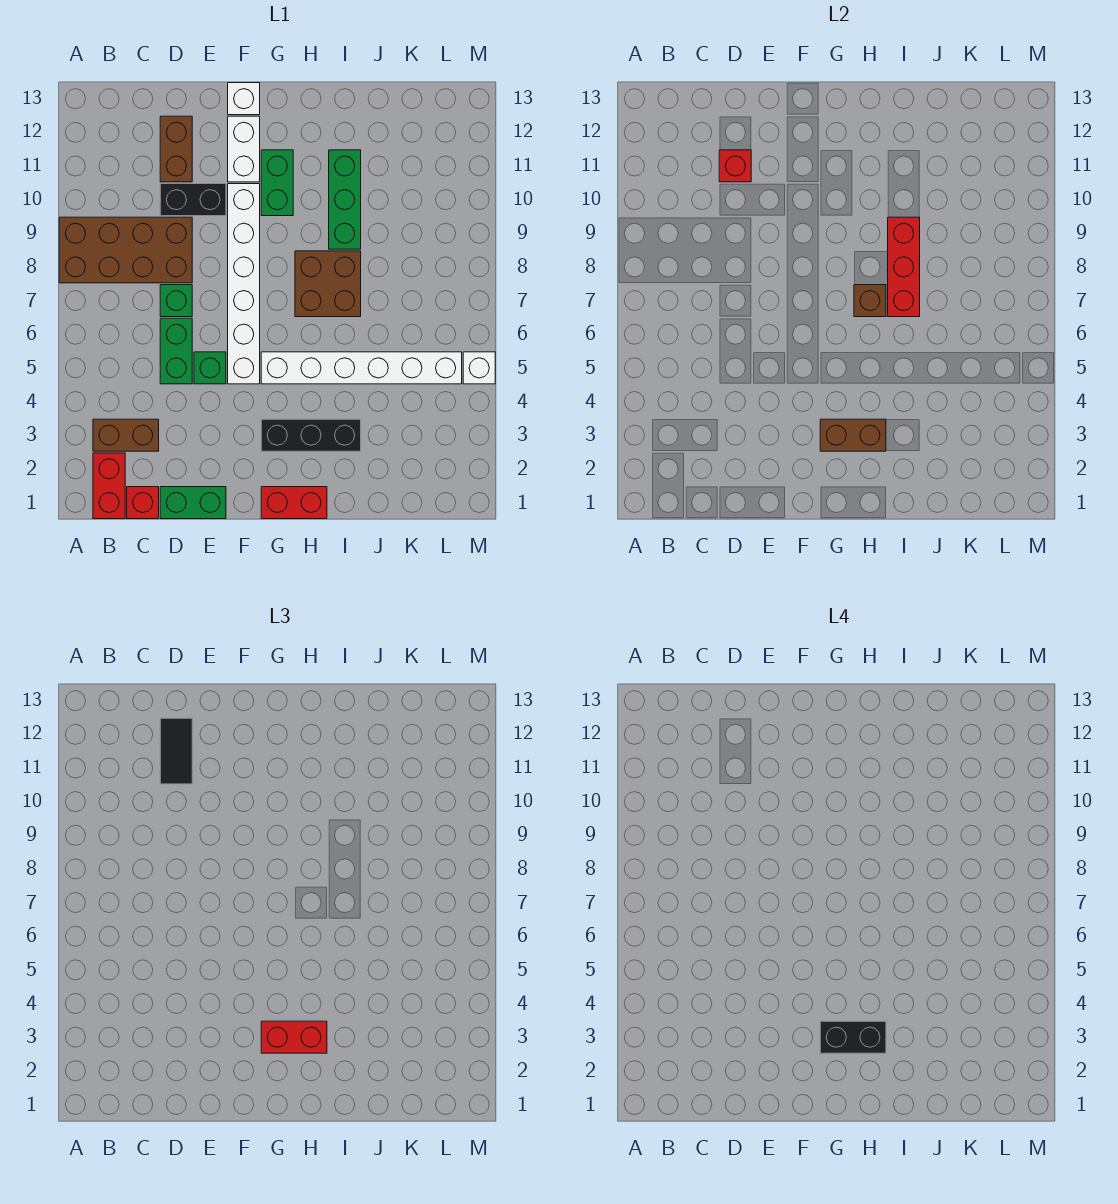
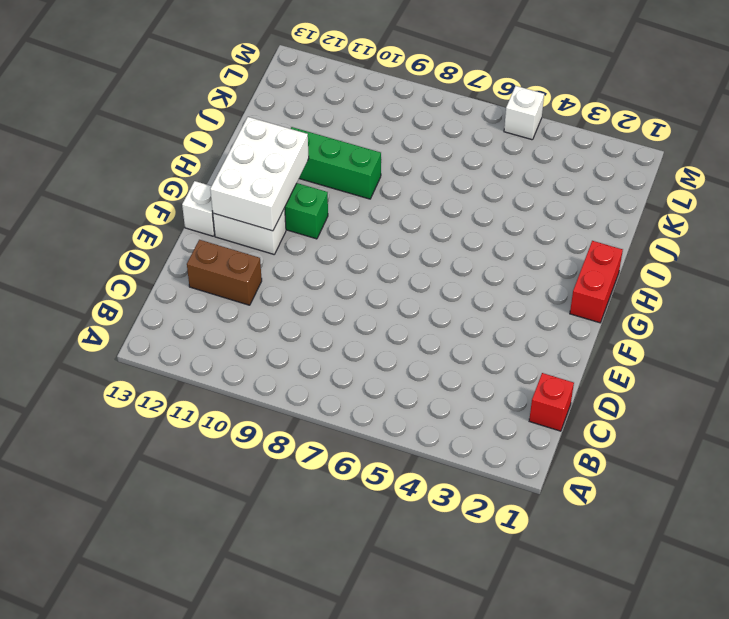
white brick F11:H12 level 2 -> none
none -> brown brick A8:D9 level 1
none -> red brick B1:B2 level 1
none -> brown brick B3:C3 level 1

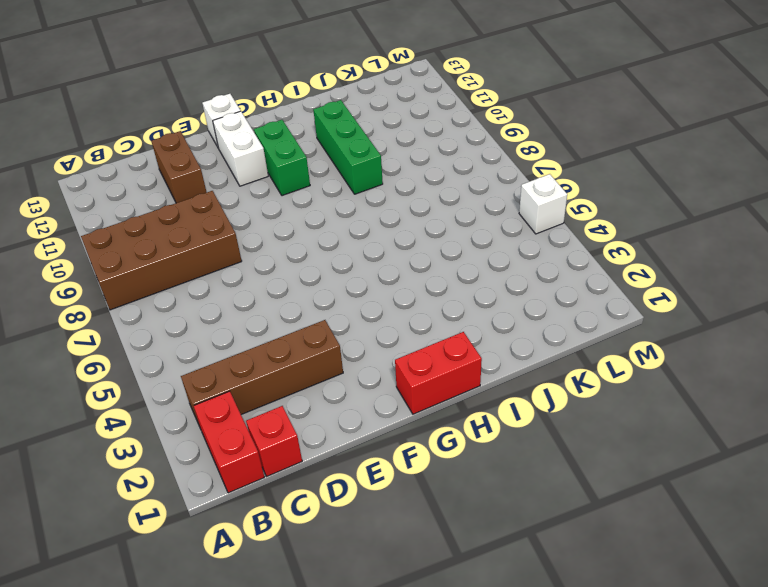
brown brick B3:E3 level 1 -> brown brick B3:C3 level 1
none -> green brick D1:E1 level 1
none -> green brick D5:D6 level 1
none -> green brick D7 level 1

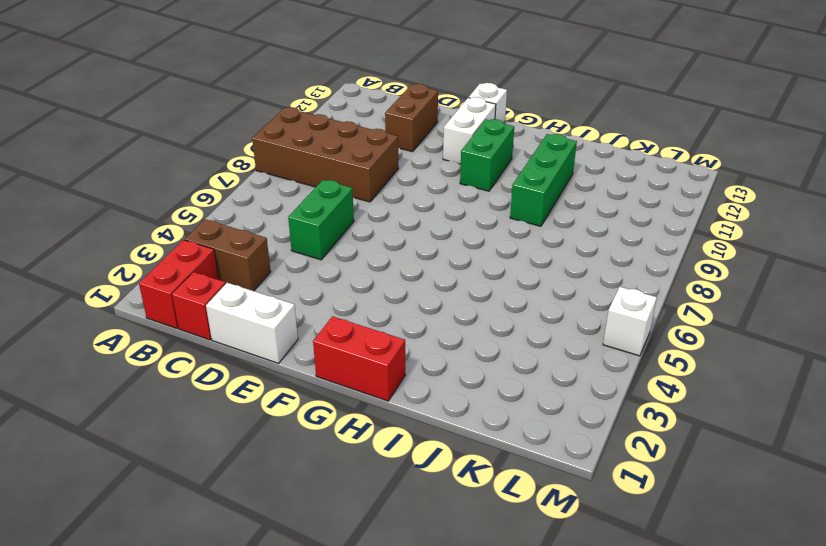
white brick D1:E1 level 1 -> green brick D1:E1 level 1
none -> green brick D7 level 1
none -> black brick D10:E10 level 1
none -> green brick E5 level 1

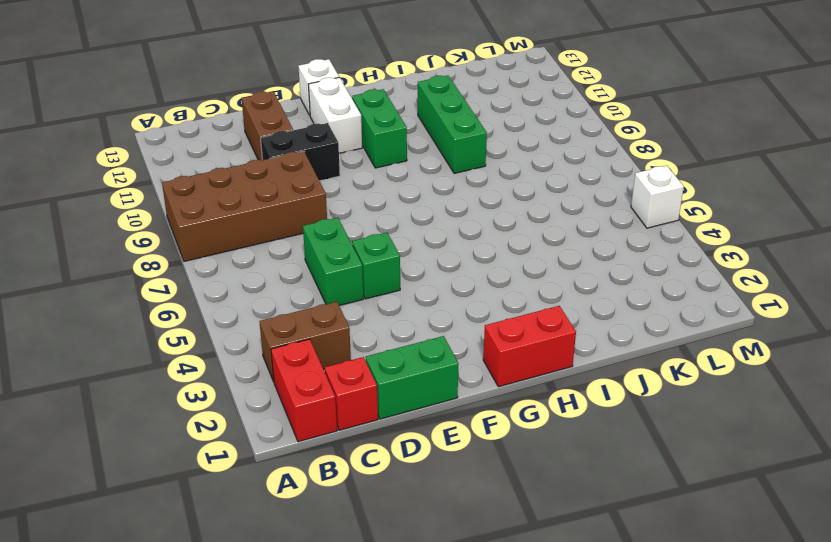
none -> green brick D7 level 1
none -> white brick F5:F10 level 1
none -> black brick G3:I3 level 1

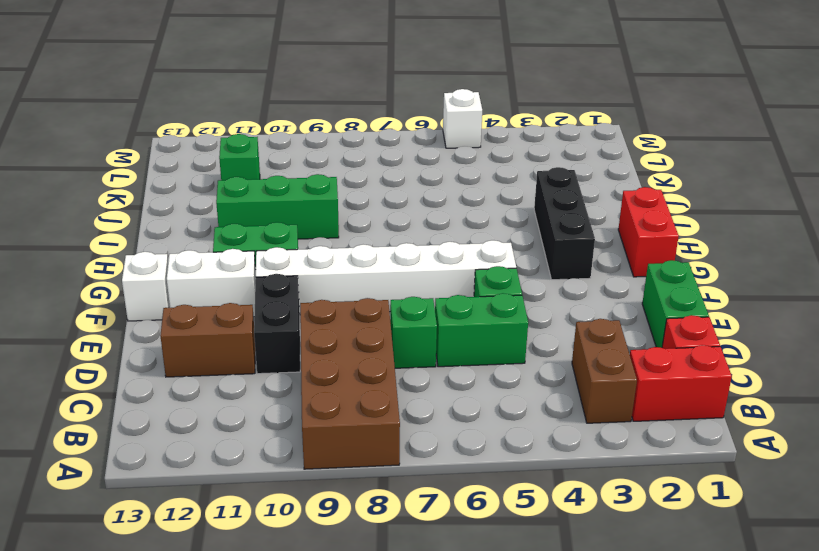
green brick K11 level 1 -> none
none -> white brick G5:L5 level 1
none -> brown brick H7:I8 level 1
none -> red brick D11 level 2

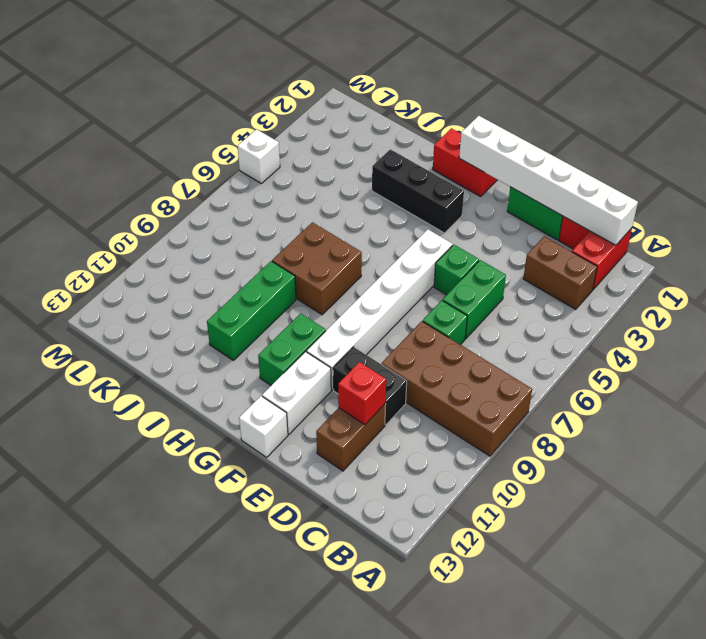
white brick B1:G1 level 2 -> white brick G5:L5 level 1
none -> brown brick G3:H3 level 2
none -> brown brick H7 level 2
none -> red brick I7:I9 level 2

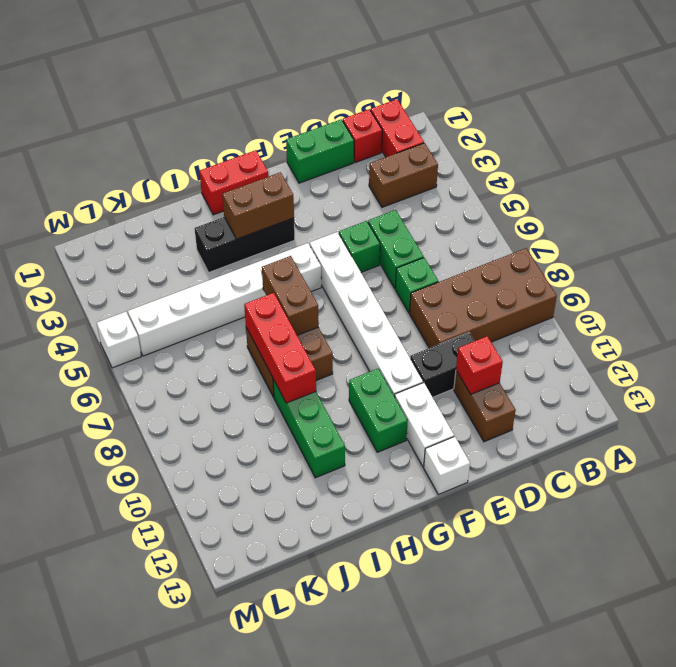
brown brick H6:H7 level 2 -> brown brick H7 level 2
none -> black tile D11:D12 level 3
none -> red brick G3:H3 level 3
none -> black brick G3:H3 level 4

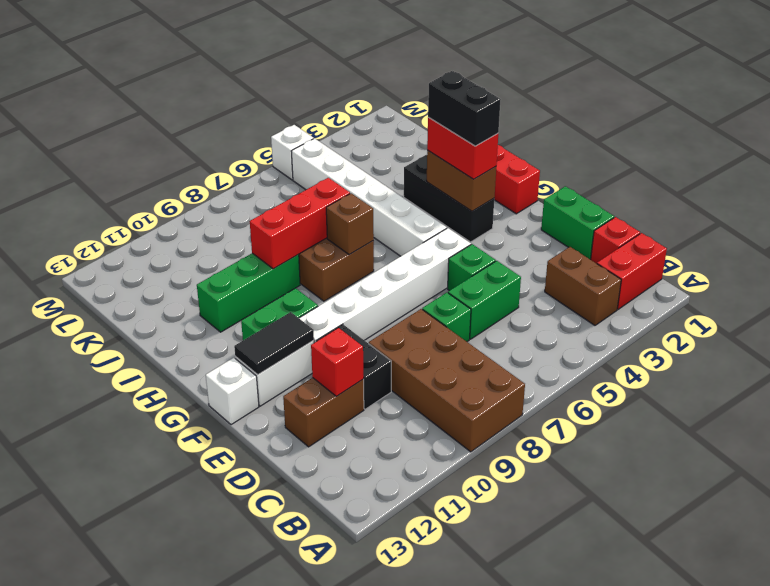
black tile F11:F12 level 2 -> black tile D11:D12 level 3

